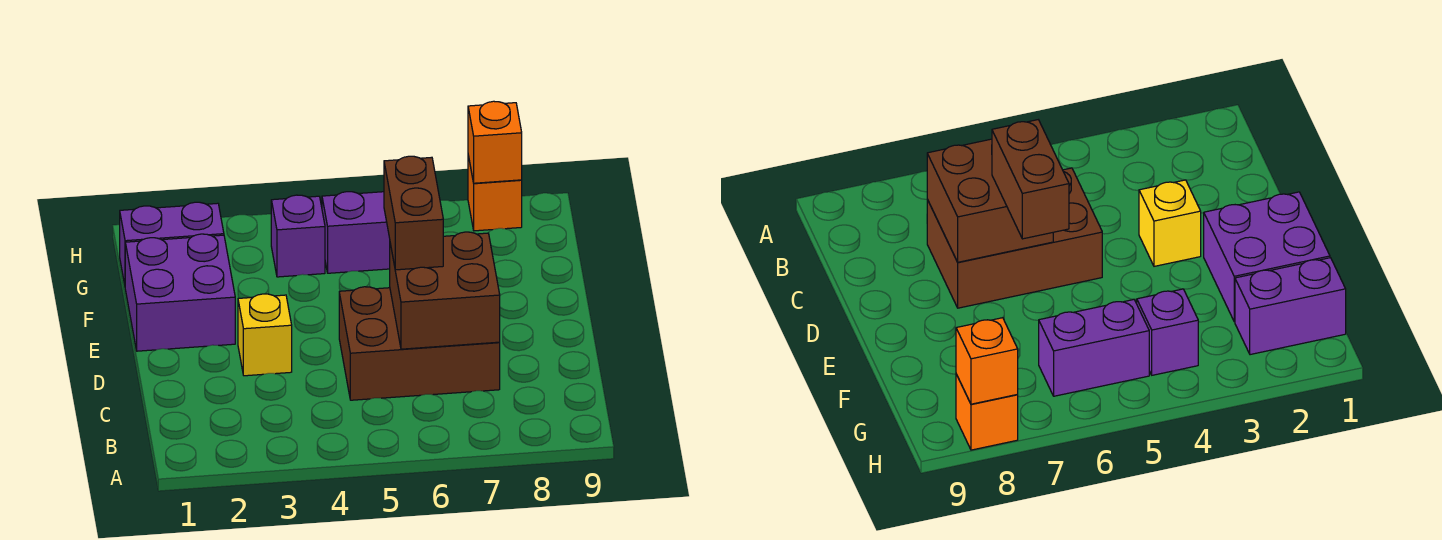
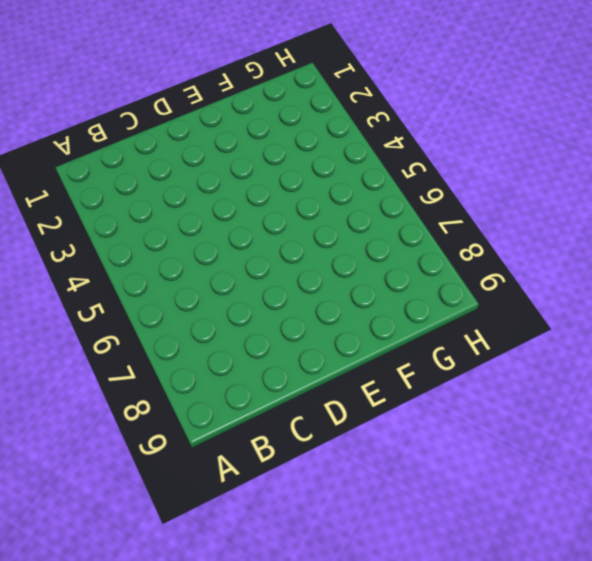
none -> brown brick C5:D7 level 1
none -> yellow brick D3 level 1

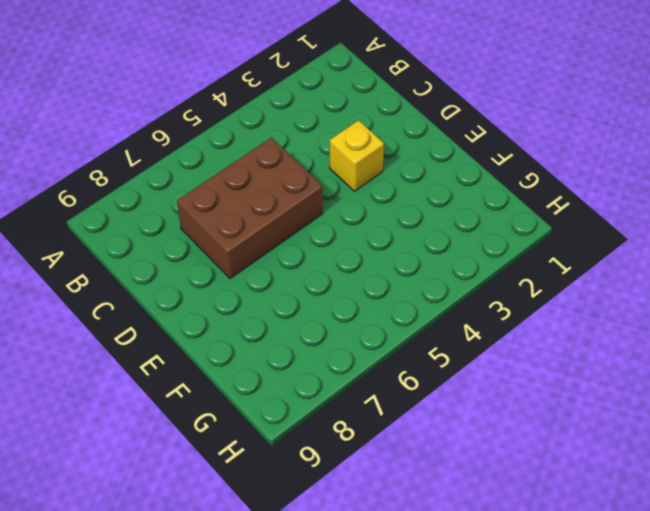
none -> purple brick E1:F2 level 1
none -> purple brick G1:G2 level 1

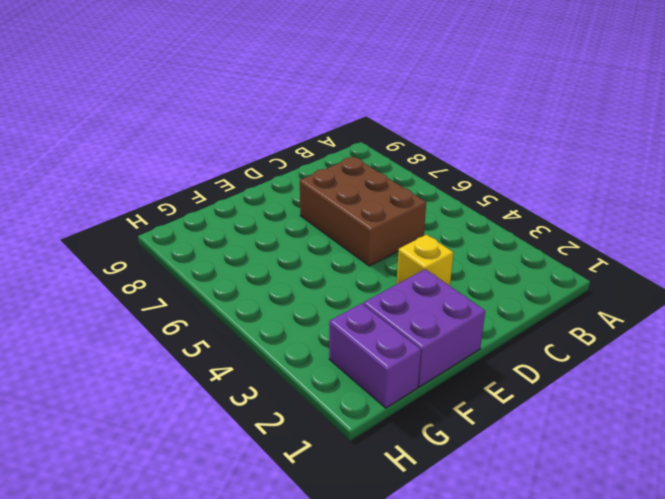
none -> purple brick G4 level 1
none -> purple brick G5:G6 level 1

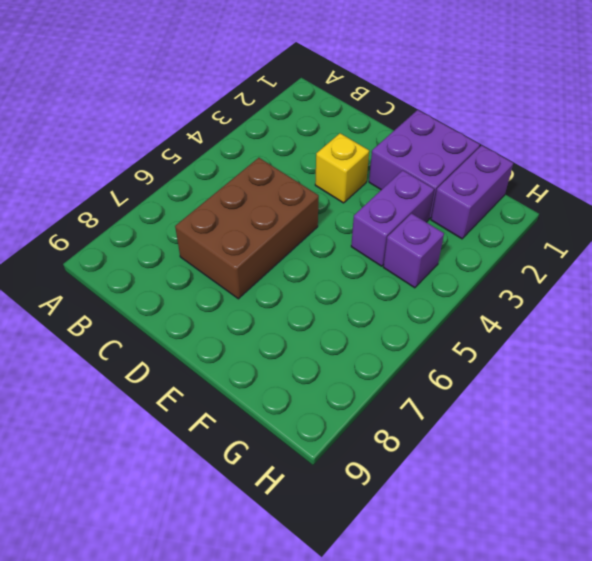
purple brick F3:F4 level 1 -> purple brick G5:G6 level 1
none -> orange brick H8 level 1
none -> brown brick C6:D7 level 2

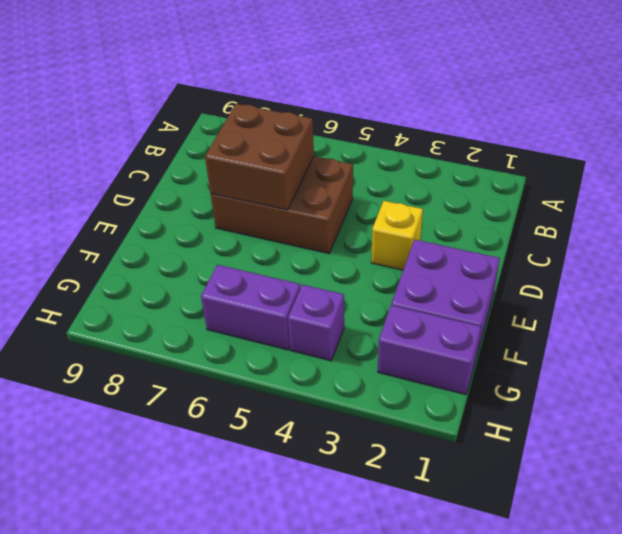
none -> orange brick H8 level 1
none -> orange brick H8 level 2

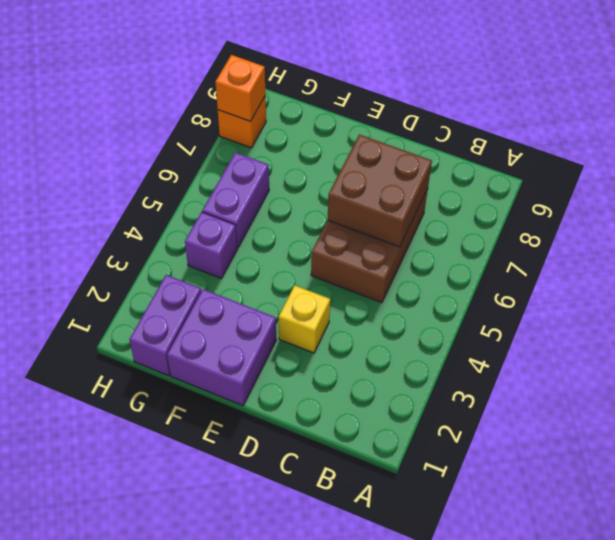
none -> brown brick D6:E6 level 3

